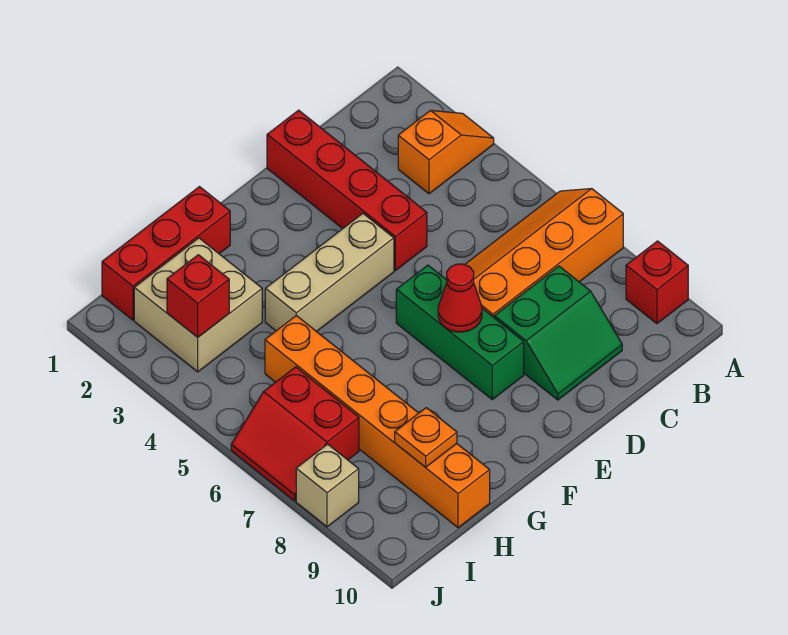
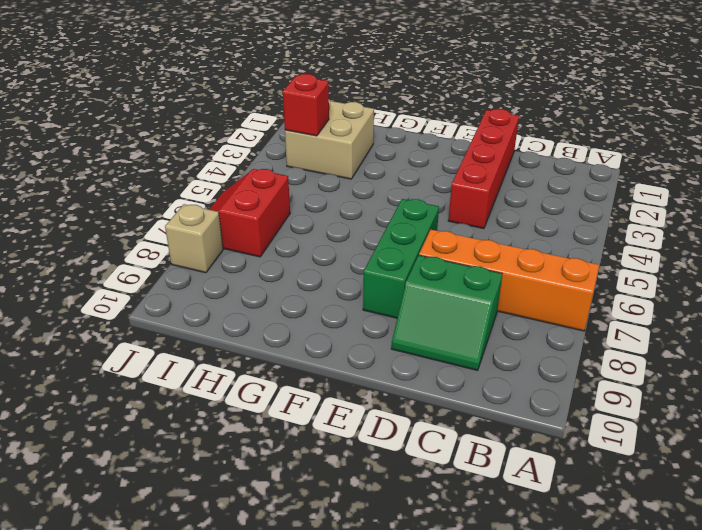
none -> orange slope A3:B3 level 1 top B
none -> red brick A9 level 1
none -> tan brick E4:G4 level 1

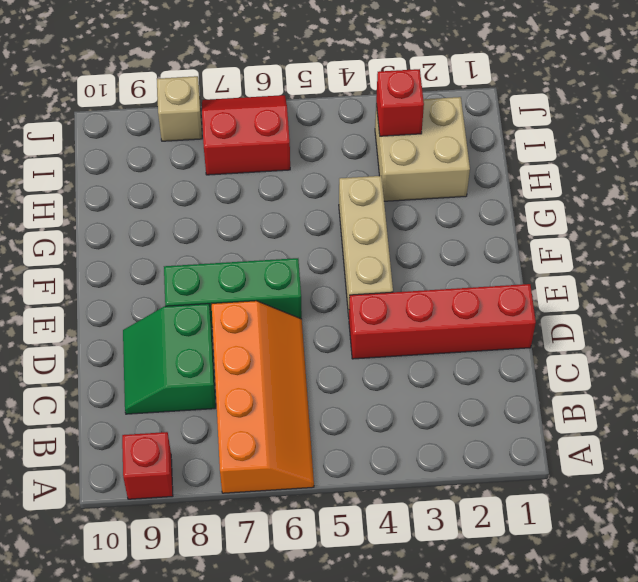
none -> orange slope A3:B3 level 1 top B
none -> red brick G1:I1 level 1
none -> orange brick H5:H10 level 1

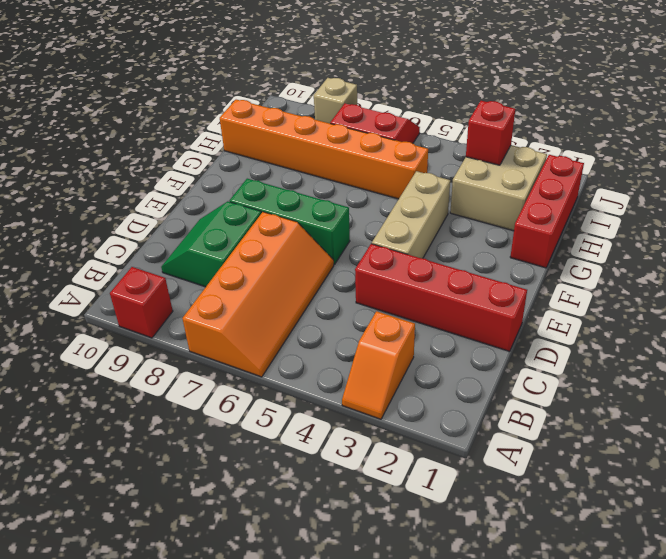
none -> red cone E7 level 2
none -> orange plate H9 level 2

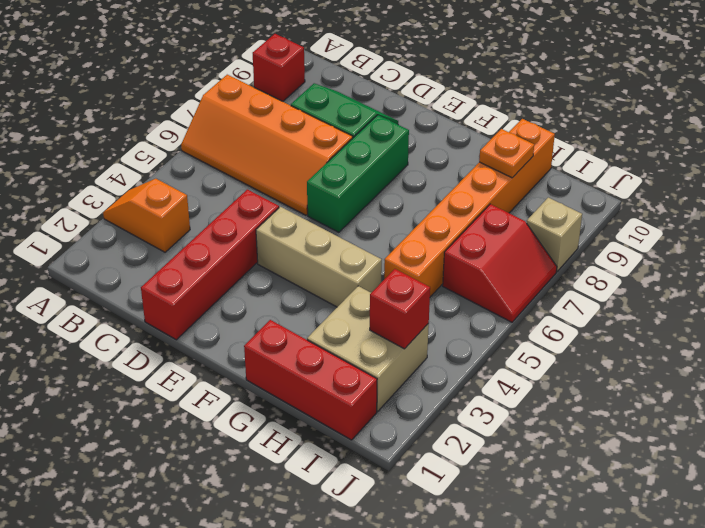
none -> red cone E7 level 2

